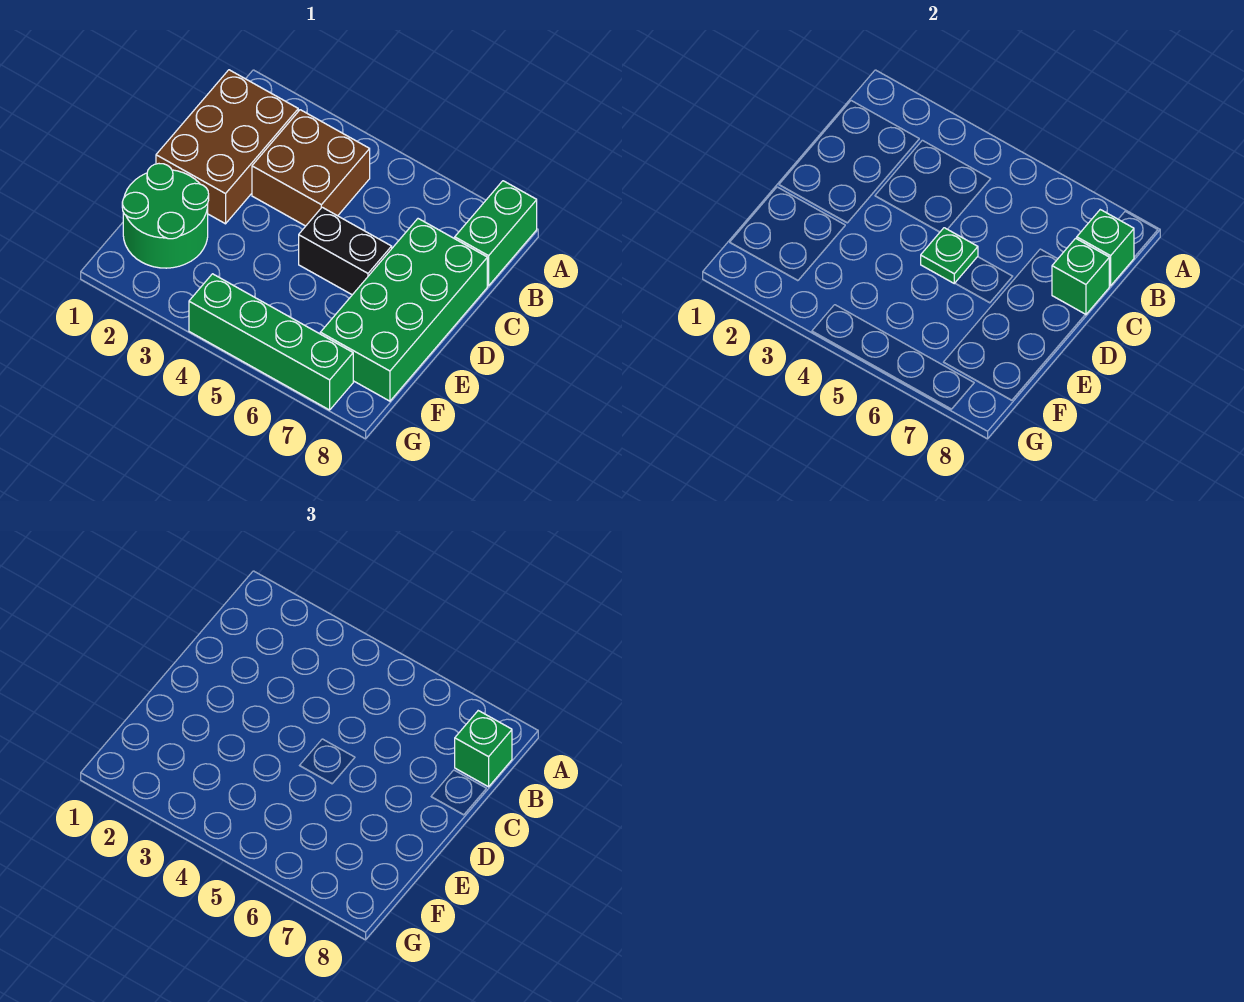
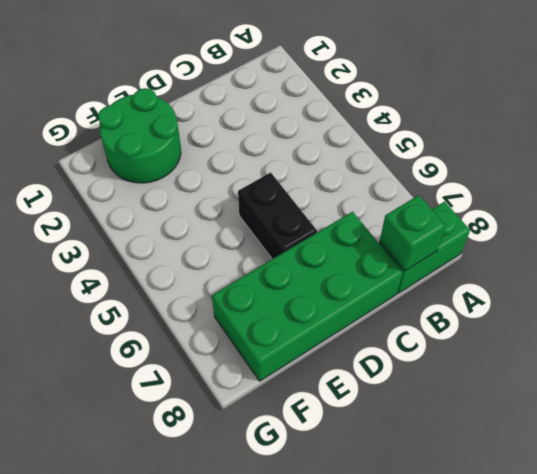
none -> brown brick B1:D2 level 1
none -> brown brick B3:C4 level 1

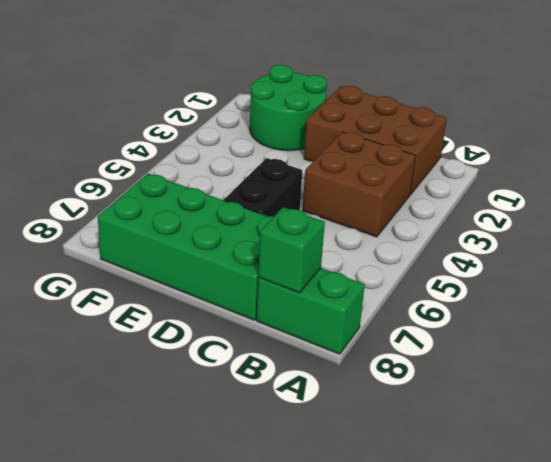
none -> green brick G4:G7 level 1
none -> green brick C8 level 2

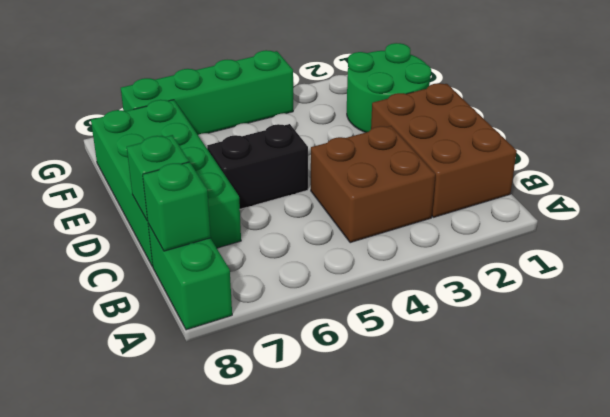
none -> green plate D5 level 2
none -> green brick B8 level 3

